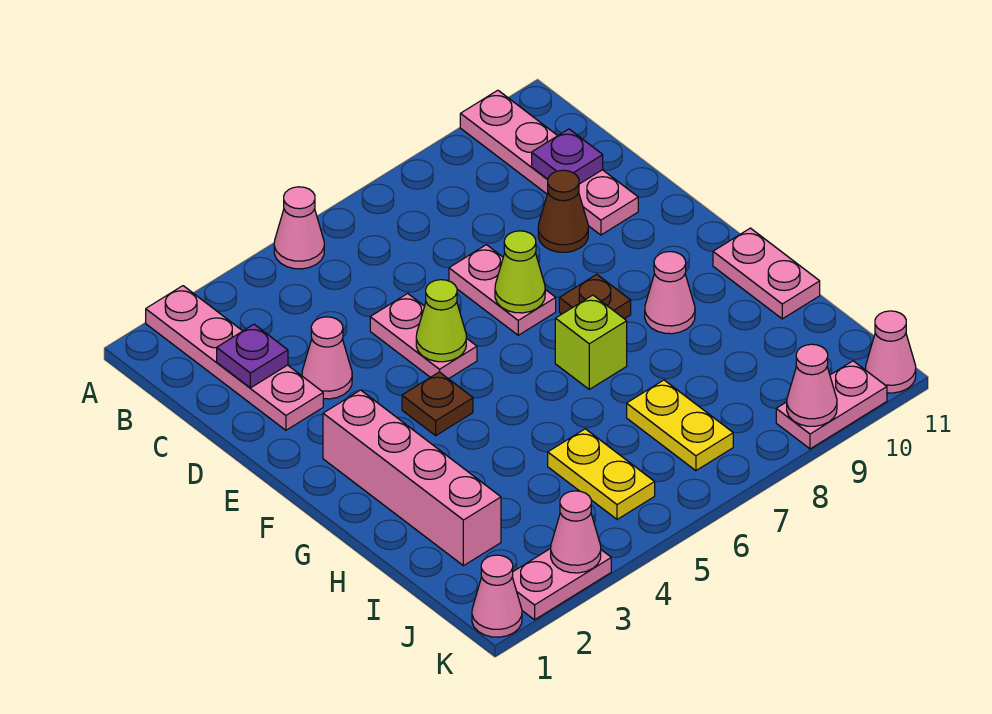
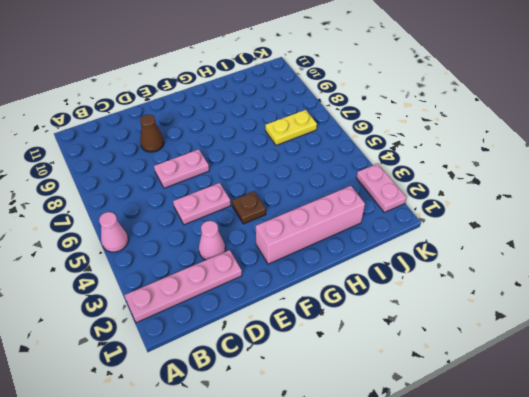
none -> pink plate A10:D10 level 1
none -> brown plate F8 level 1
none -> lime brick G7 level 1

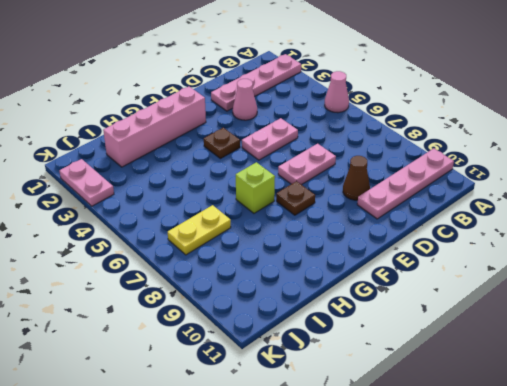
none -> pink cone G9 level 1
none -> pink plate G11:H11 level 1
none -> yellow plate I5:J5 level 1

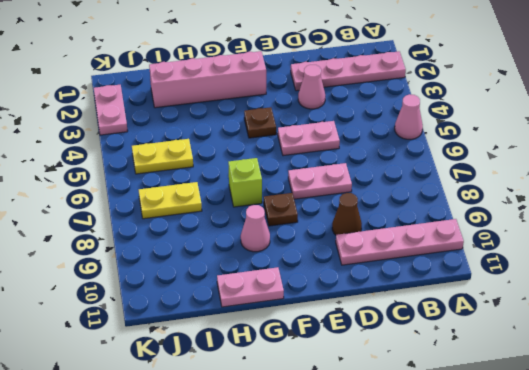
none -> pink cone K1 level 1
none -> pink plate K9:K10 level 1
none -> pink cone K11 level 1

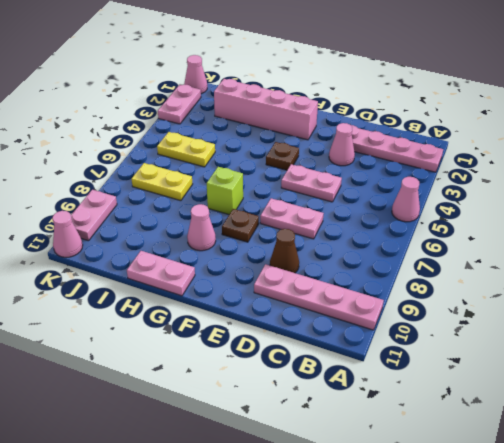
none -> purple plate C2 level 2
none -> purple plate C10 level 2
none -> lime cone E5 level 2

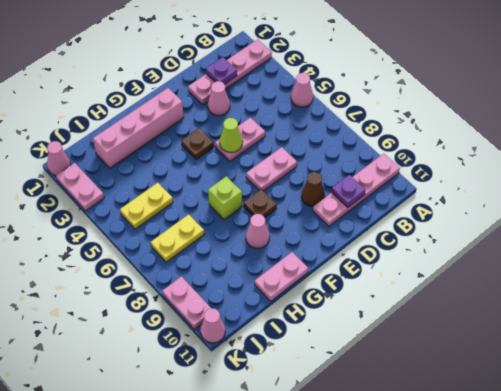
none -> lime cone E7 level 2
none -> pink cone K3 level 2
none -> pink cone K9 level 2

